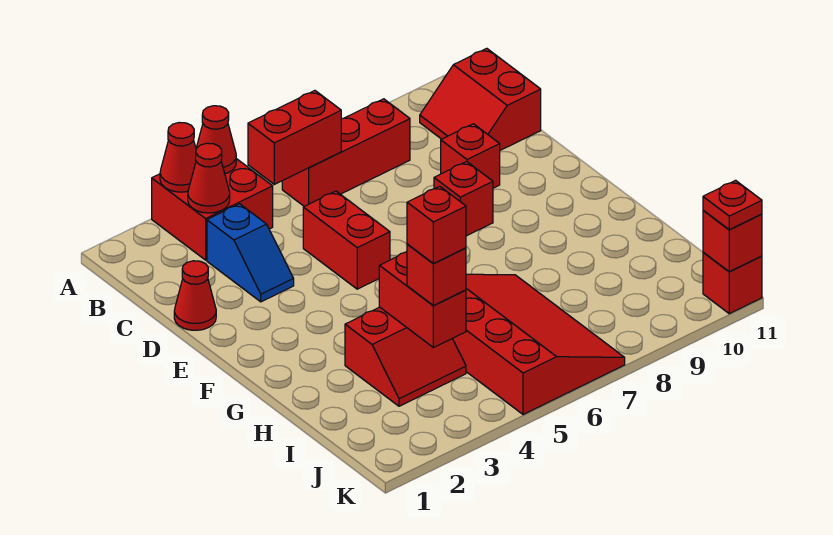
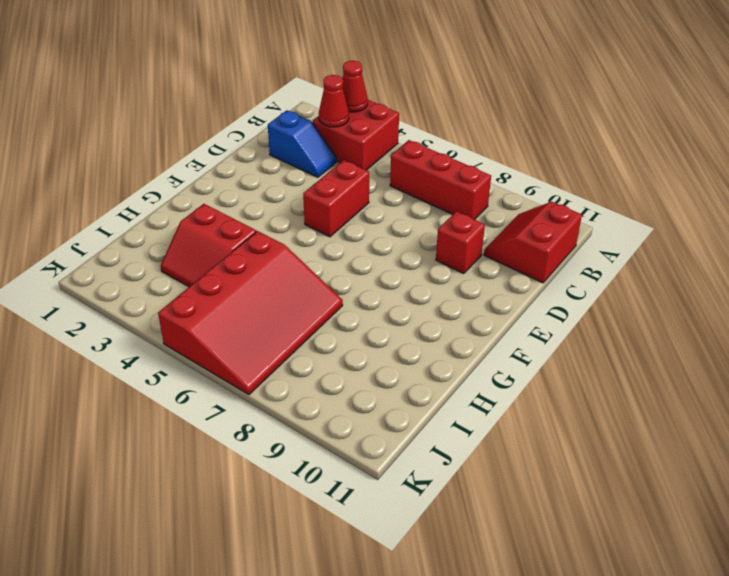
blue slope C2:C3 level 1 top 2 -> blue slope C3:D3 level 1 top C
none -> red cone D1 level 1
none -> red brick E8 level 1
none -> red brick K11 level 1

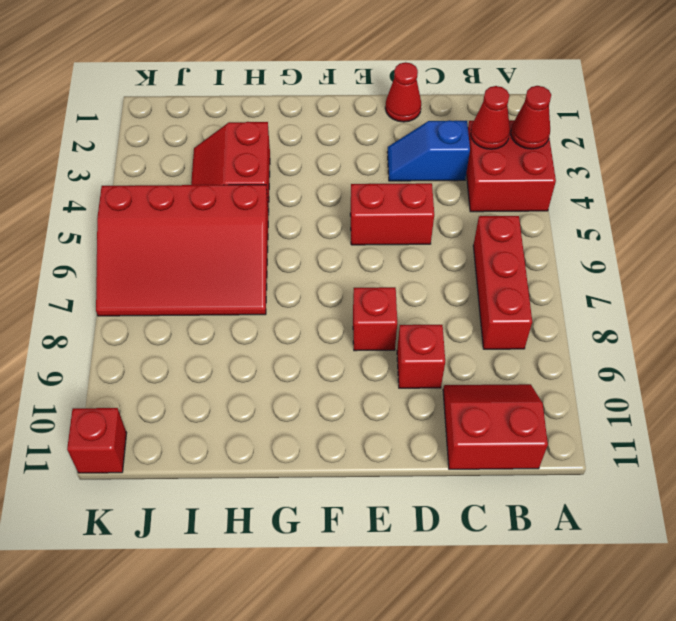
none -> red cone A4 level 2
none -> red brick B5:B6 level 2
none -> red brick H4:I4 level 2

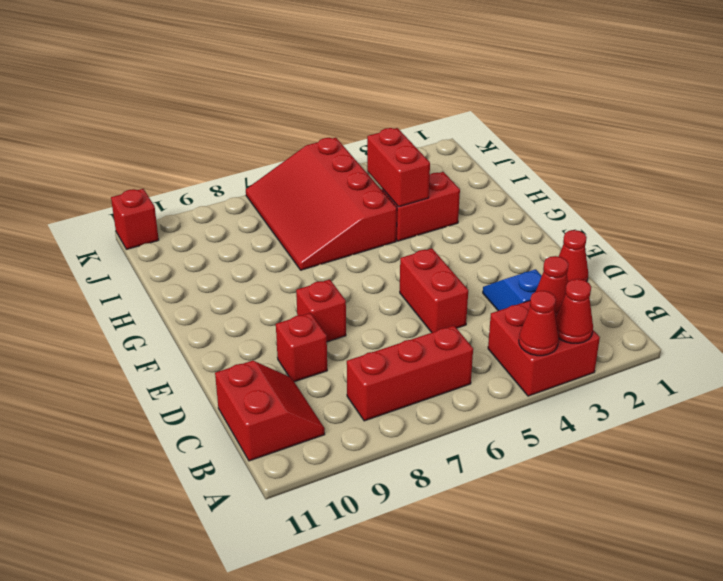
none -> red brick B5:B6 level 2
none -> red brick K11 level 2
none -> red brick I4 level 3

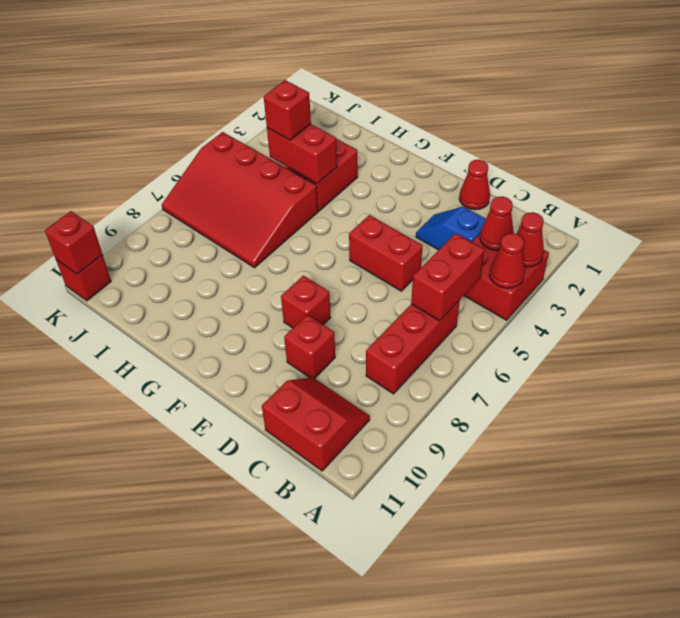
none -> red plate K11 level 3
none -> red brick I4 level 4

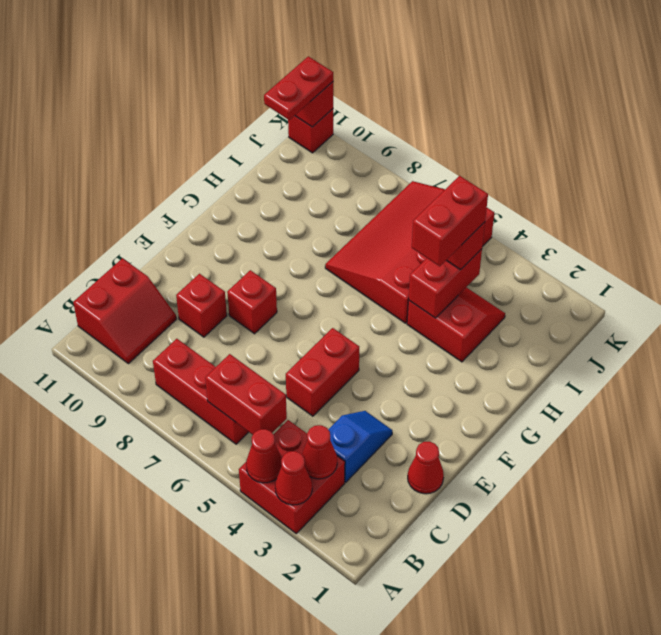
red brick H4:I4 level 4 -> red brick I4 level 4
red plate J11:K11 level 3 -> red plate K11 level 3

